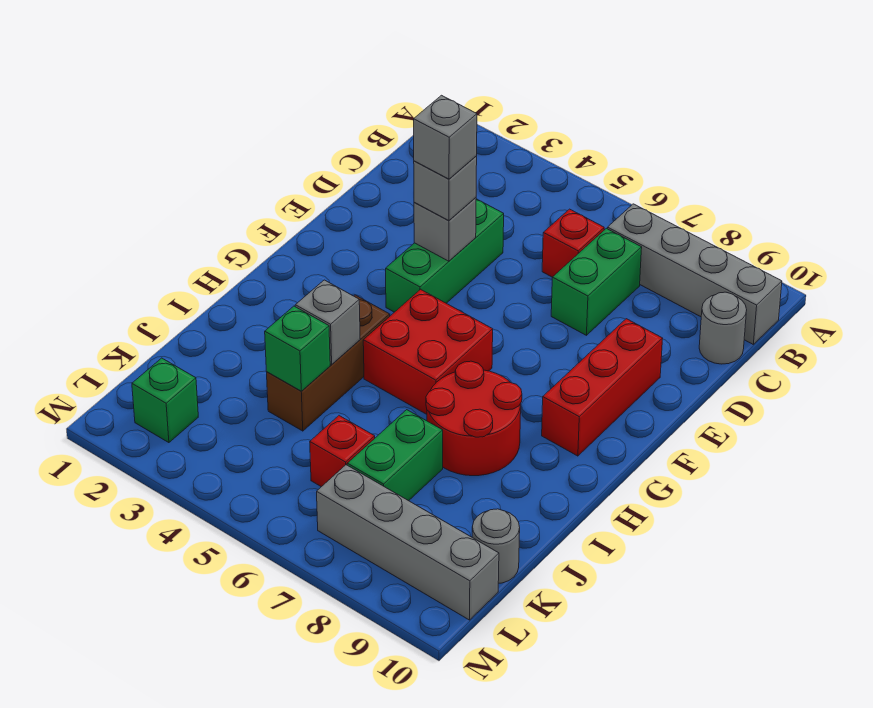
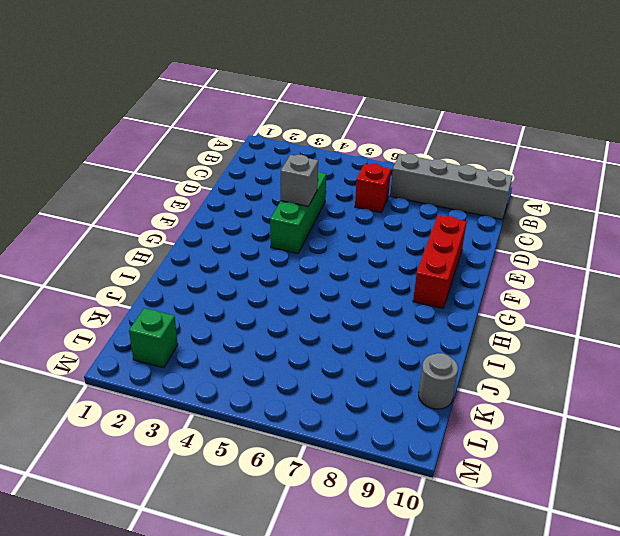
none -> green brick C7:D7 level 1
none -> grey round brick C10 level 1
none -> red brick G5:H6 level 1

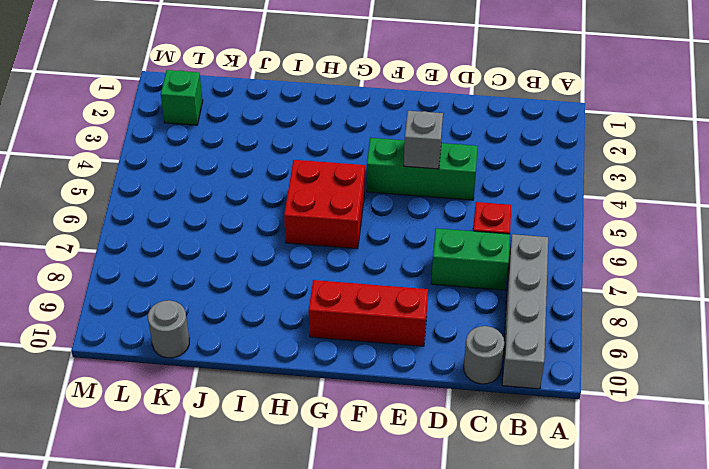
none -> brown brick H4:J4 level 1
none -> red round brick H7:I8 level 1
none -> green brick J7:K7 level 1

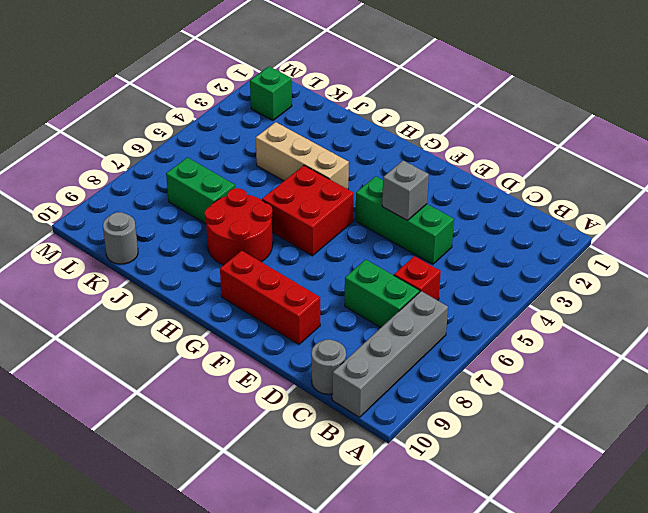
tan brick H4:J4 level 1 -> brown brick H4:J4 level 1
none -> red brick K6 level 1
none -> grey brick L7:L10 level 1
none -> grey brick I4 level 2

